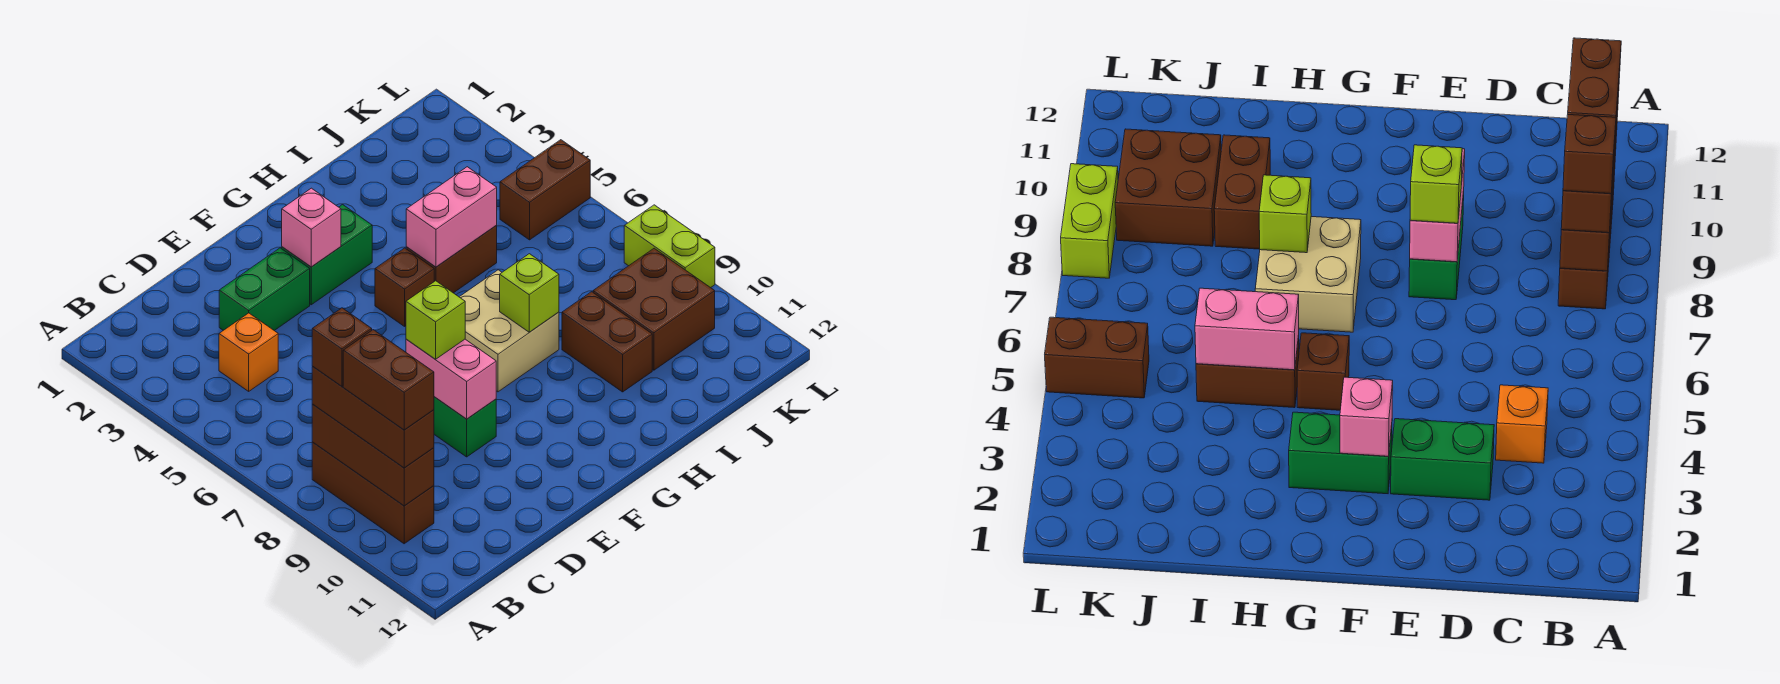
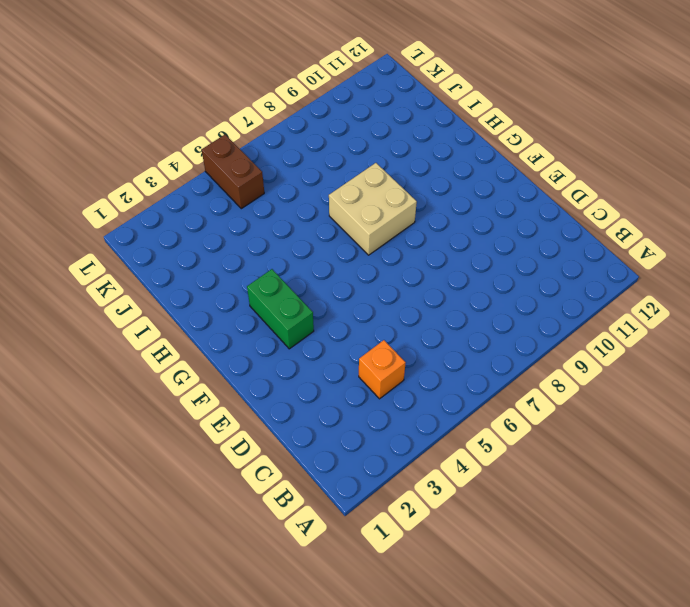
none -> brown brick B8:B10 level 1
none -> green brick D3:E3 level 1
none -> green brick E8:E9 level 1

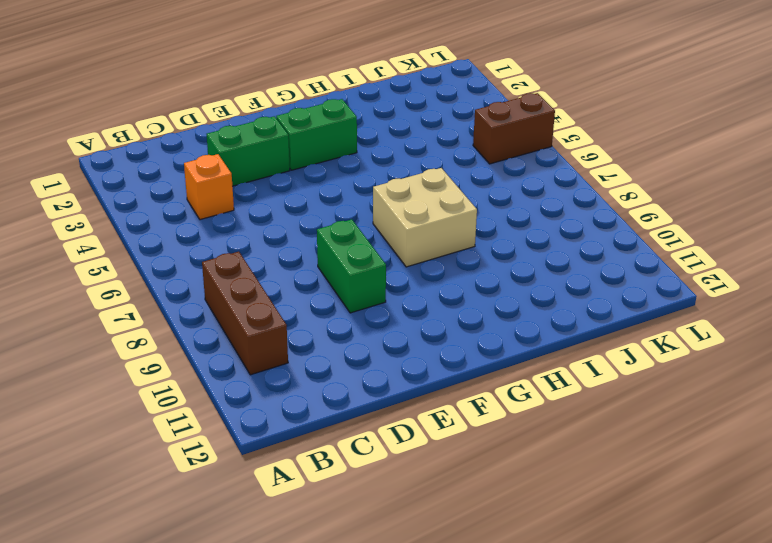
none -> brown brick G5 level 1
none -> brown brick H5:I5 level 1
none -> brown brick I9:I10 level 1

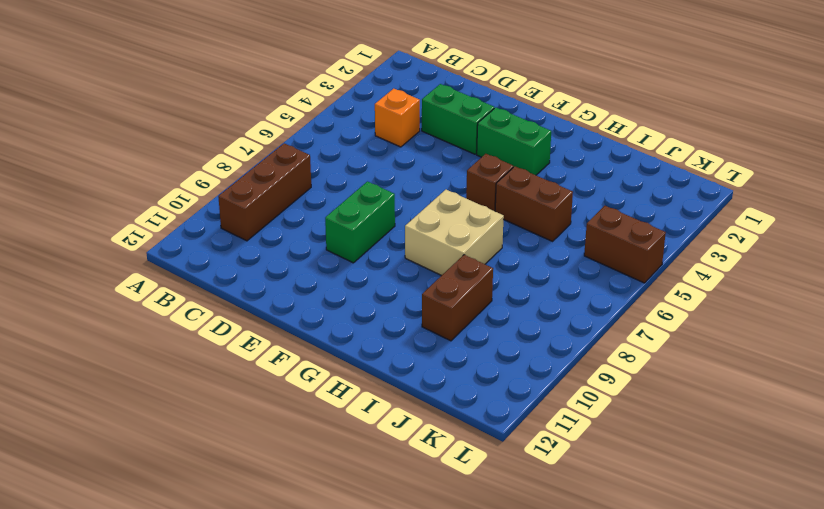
none -> brown brick J9:K10 level 1
none -> lime brick L8:L9 level 1
none -> brown brick B8:B10 level 2

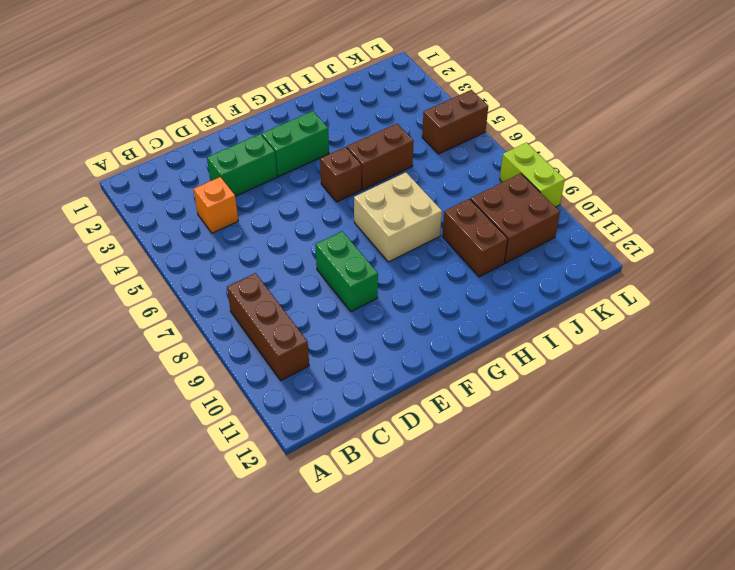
none -> brown brick B8:B10 level 2
none -> pink brick E8:E9 level 2
none -> pink brick F3 level 2

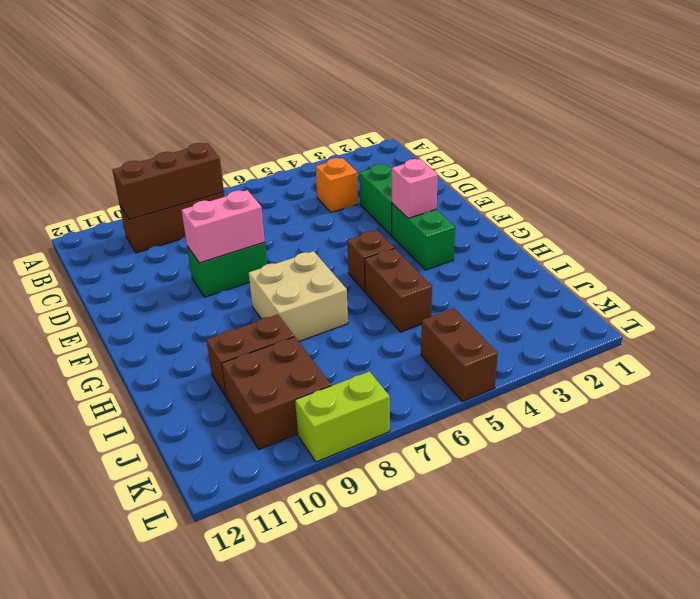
none -> pink brick H5:I5 level 2
none -> lime brick H8 level 2
none -> brown brick B8:B10 level 3

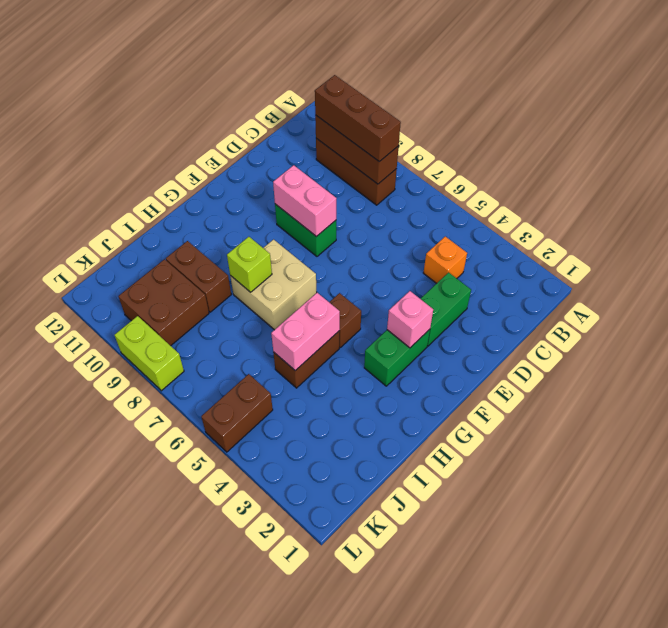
none -> lime brick E8 level 3
none -> brown brick B8 level 4
none -> brown brick B9:B10 level 4

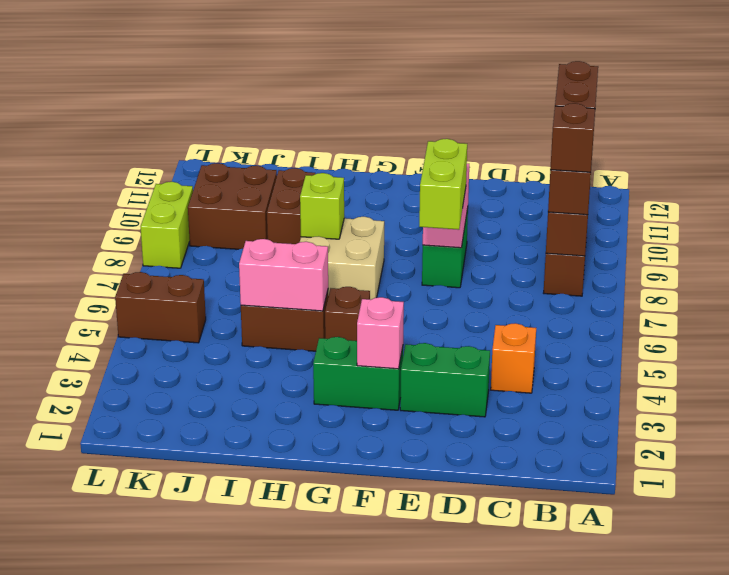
lime brick E7:E8 level 3 -> lime brick E8 level 3

